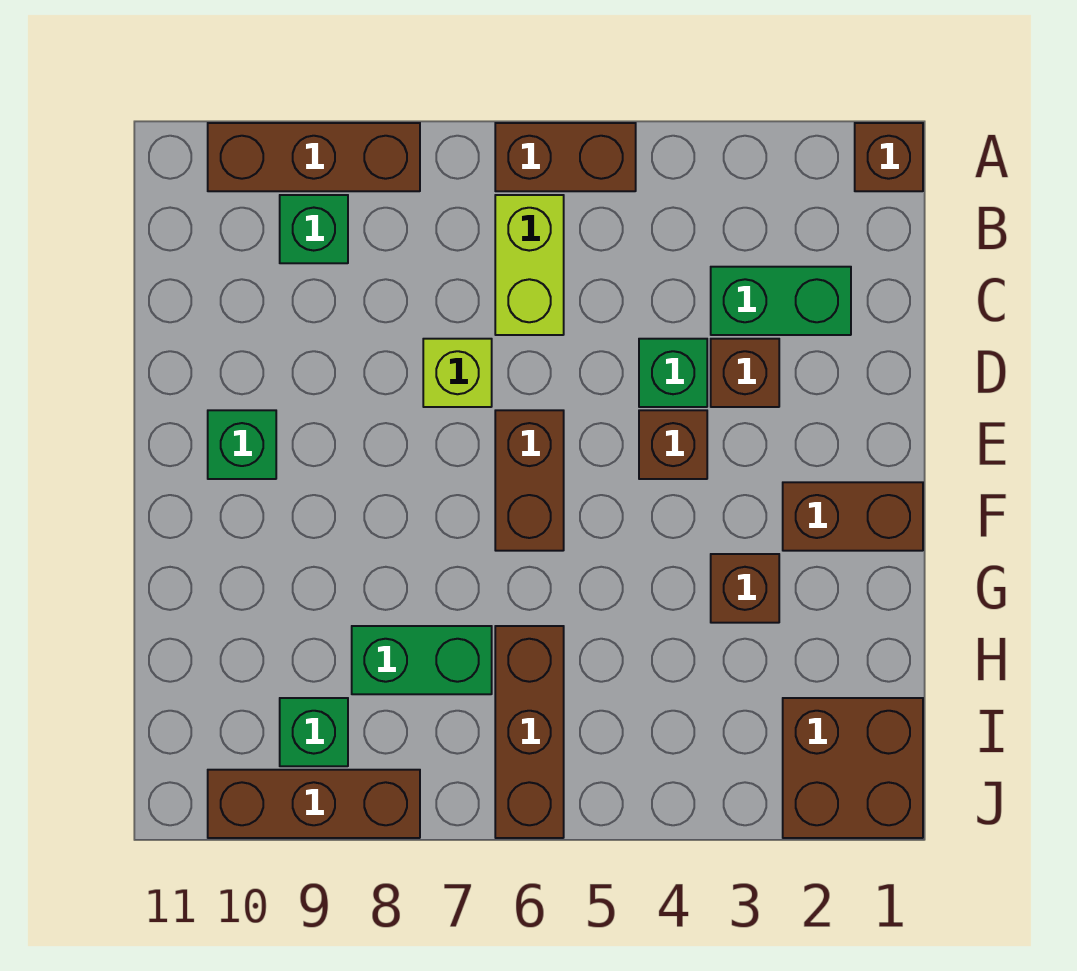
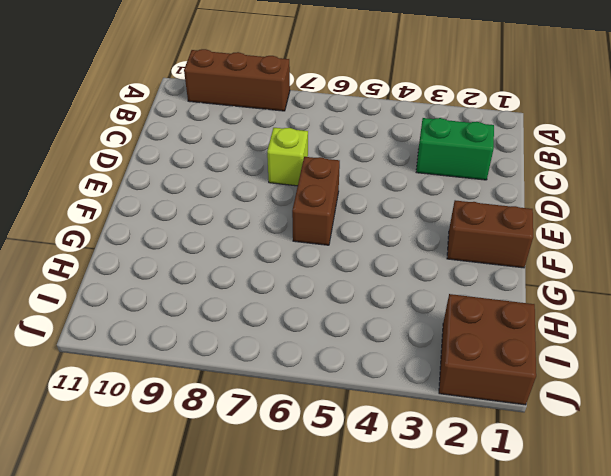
none -> brown brick A1 level 1
none -> brown brick A5:A6 level 1
none -> lime brick B6:C6 level 1

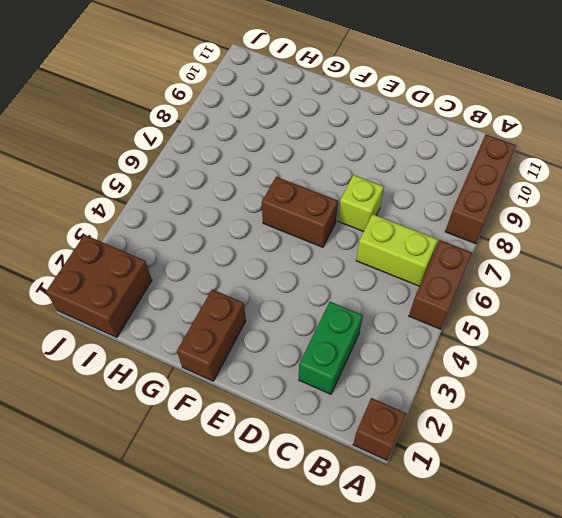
none -> green brick B9 level 1
none -> brown brick D3 level 1
none -> green brick D4 level 1

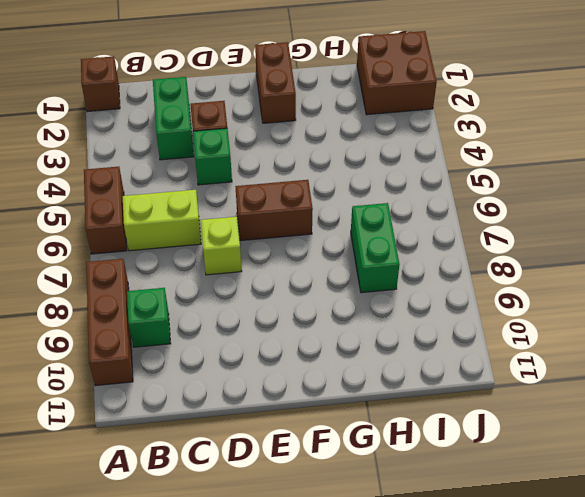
none -> brown brick E4 level 1
none -> green brick E10 level 1
none -> brown brick G3 level 1

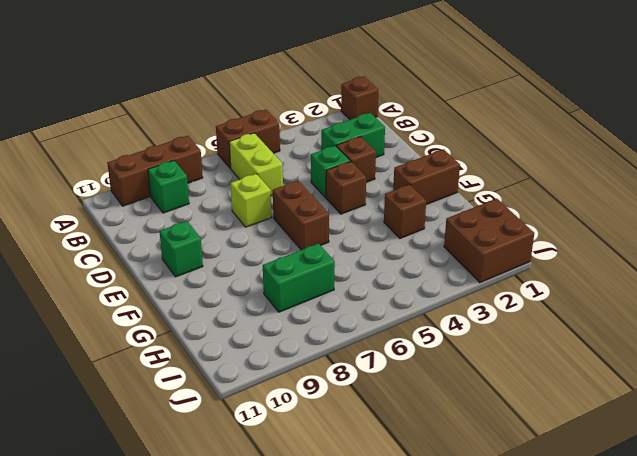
none -> brown brick H6:J6 level 1
none -> green brick I9 level 1
none -> brown brick J8:J10 level 1

